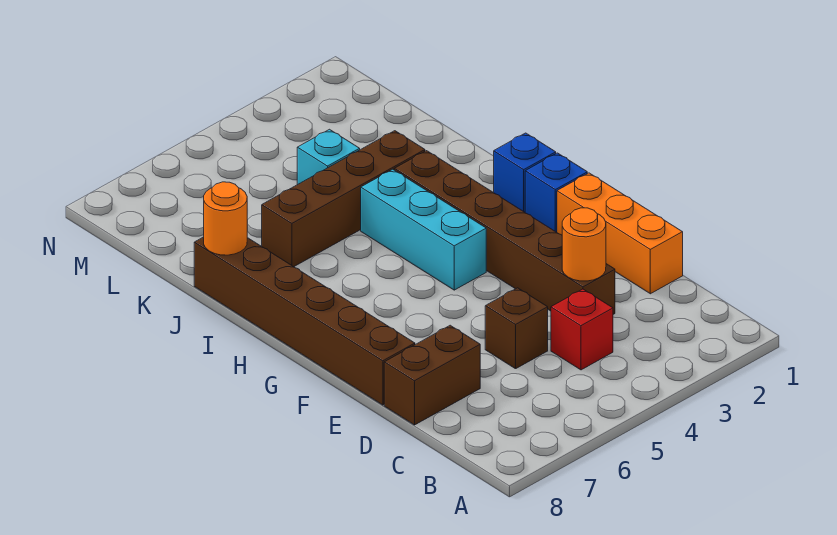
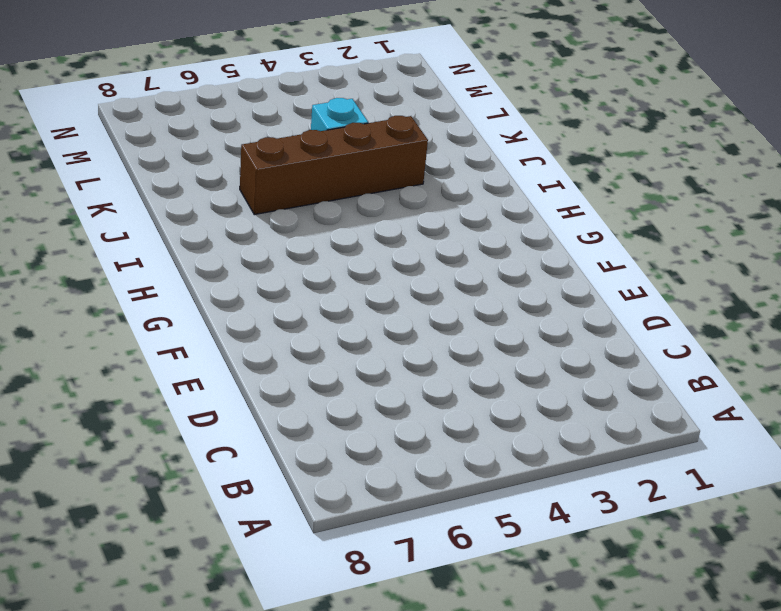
none -> red brick C4 level 1
none -> orange brick D1:F1 level 1
none -> brown brick D3:I3 level 1

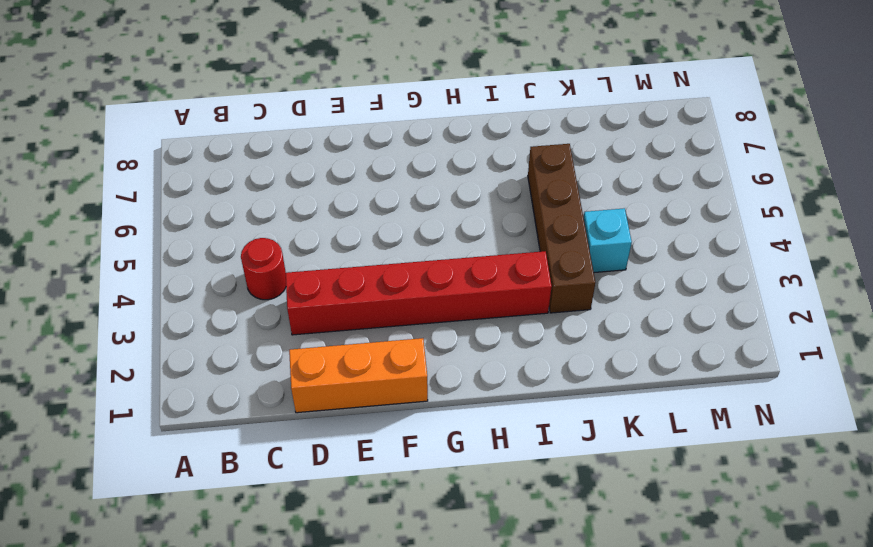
red round brick C4 level 1 -> red brick C4 level 1
red brick D3:I3 level 1 -> brown brick D3:I3 level 1
none -> brown brick D5 level 1
none -> brown brick D7:D8 level 1
none -> brown brick E8:J8 level 1

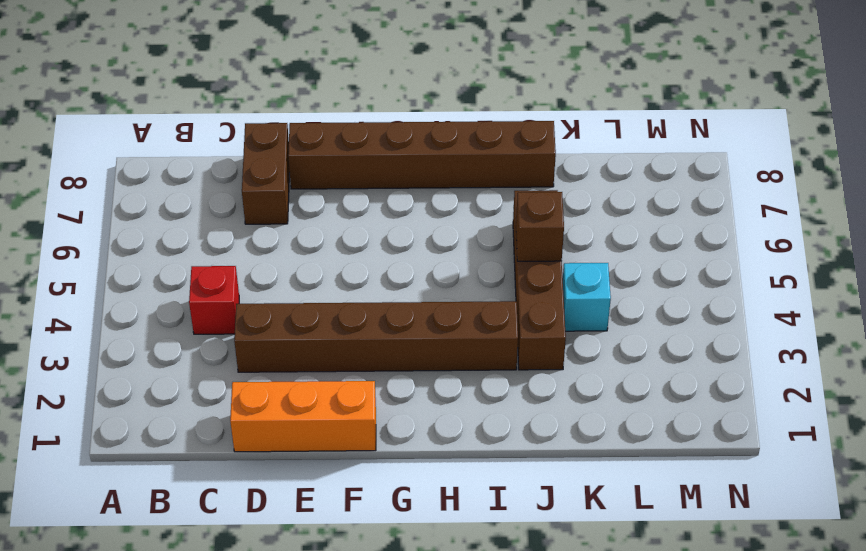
brown brick J5 level 2 -> brown brick D5 level 1
none -> blue brick G1 level 1
none -> cyan brick G4:I4 level 1
none -> blue brick H1 level 1

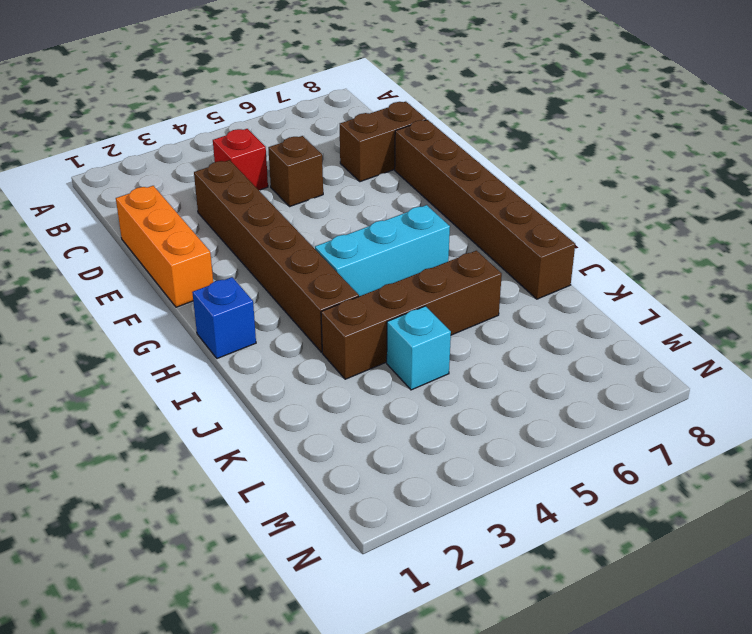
cyan brick H4:H6 level 1 -> cyan brick G4:I4 level 1
none -> blue brick G1 level 1
none -> orange round brick D3 level 2
none -> orange round brick J8 level 2

